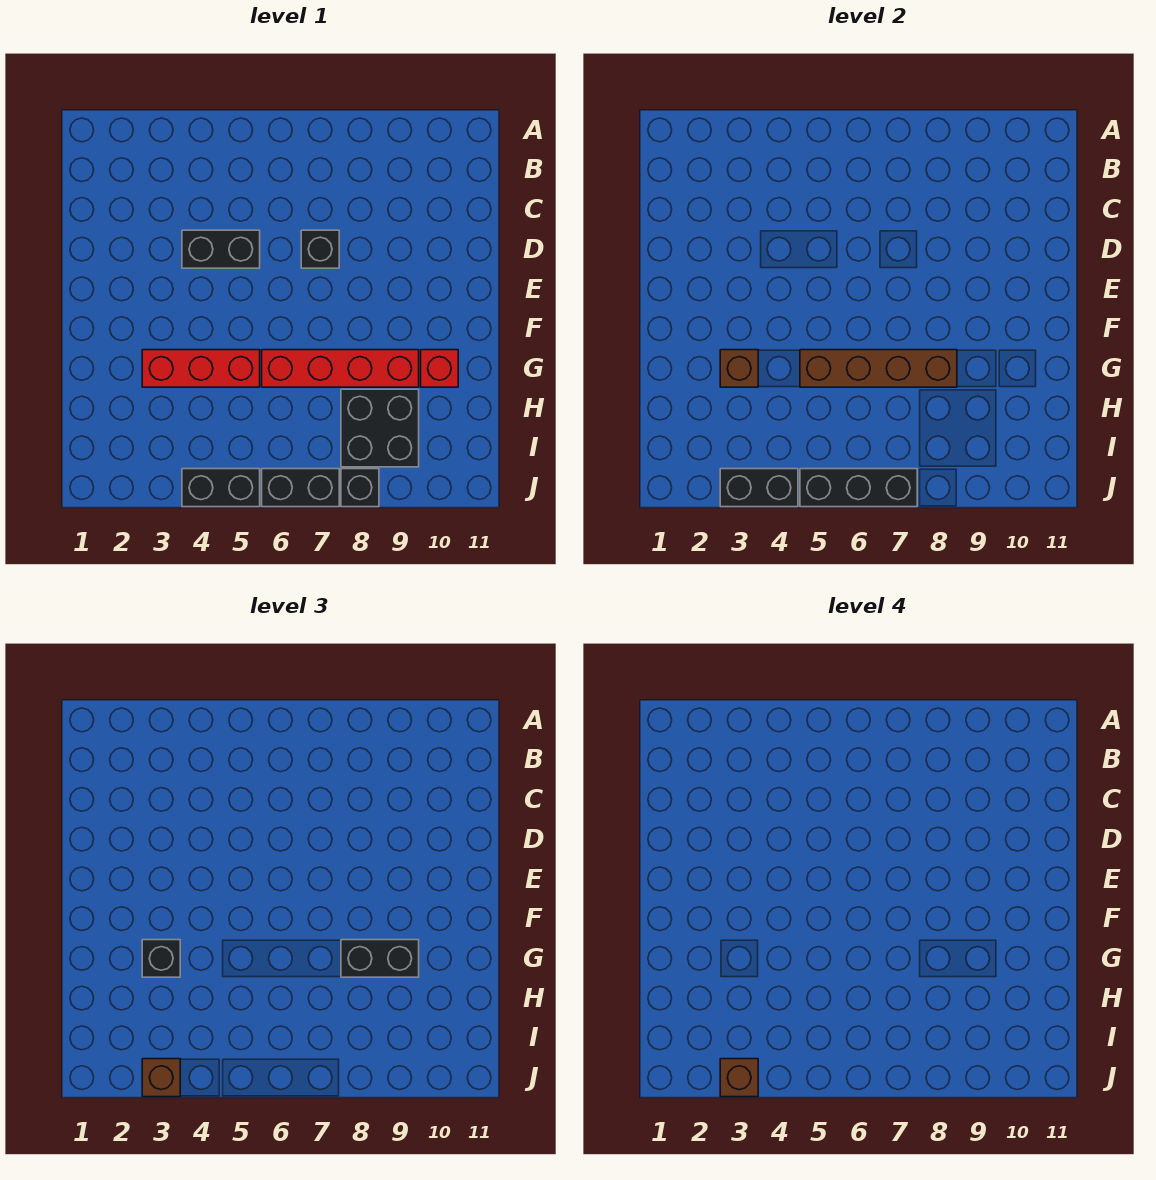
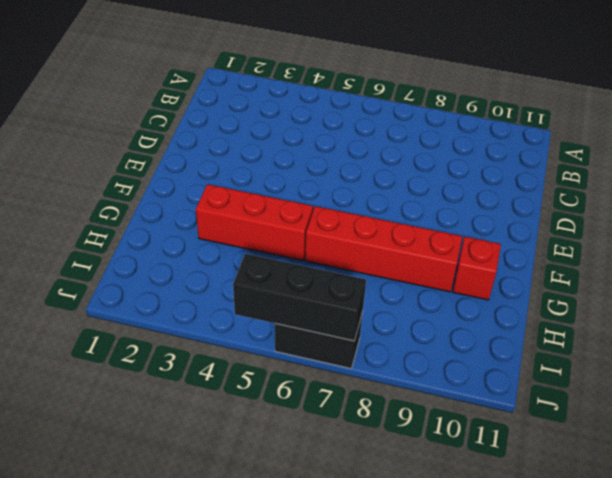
none -> black brick D4:D5 level 1
none -> black brick D7 level 1
none -> black brick H8:I9 level 1

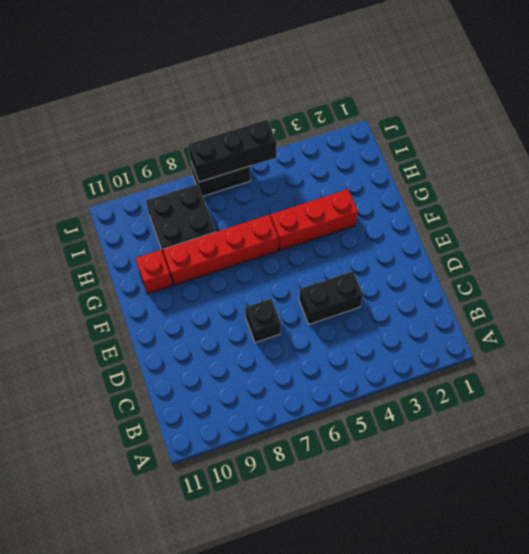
none -> black brick J4:J5 level 1
none -> black brick J8 level 1
none -> brown brick G3 level 2

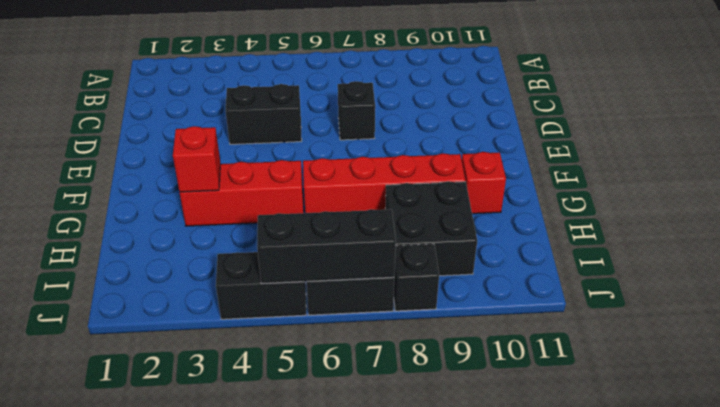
red brick G3 level 2 -> brown brick G3 level 2
none -> brown brick G5:G8 level 2
none -> black brick J3:J4 level 2
none -> black brick G3 level 3

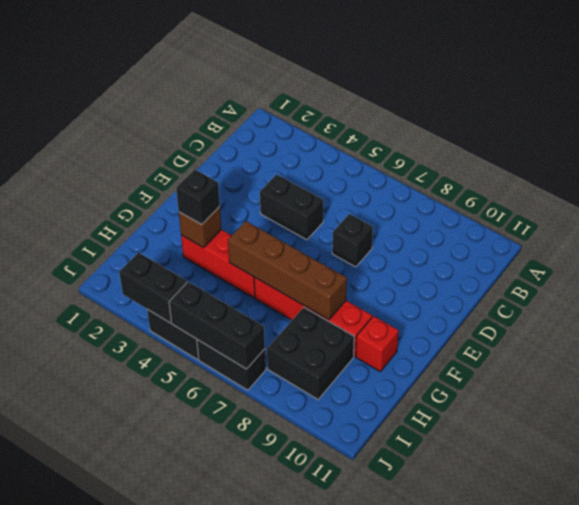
none -> black brick J8 level 1
none -> black brick G8:G9 level 3
none -> brown brick J3 level 3

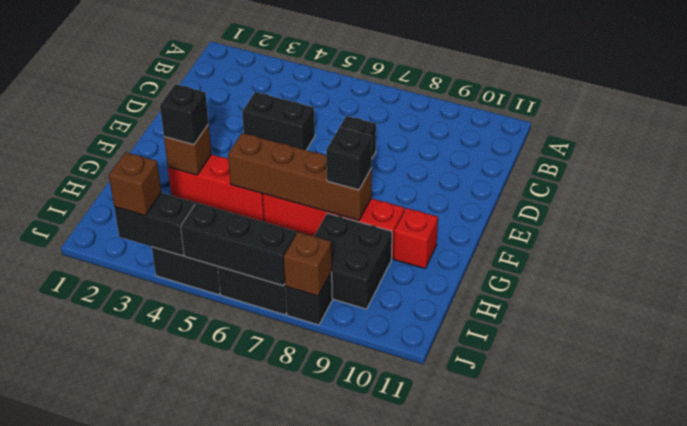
black brick G8 level 3 -> black brick G8:G9 level 3
brown brick J8 level 2 -> brown brick J3 level 4

